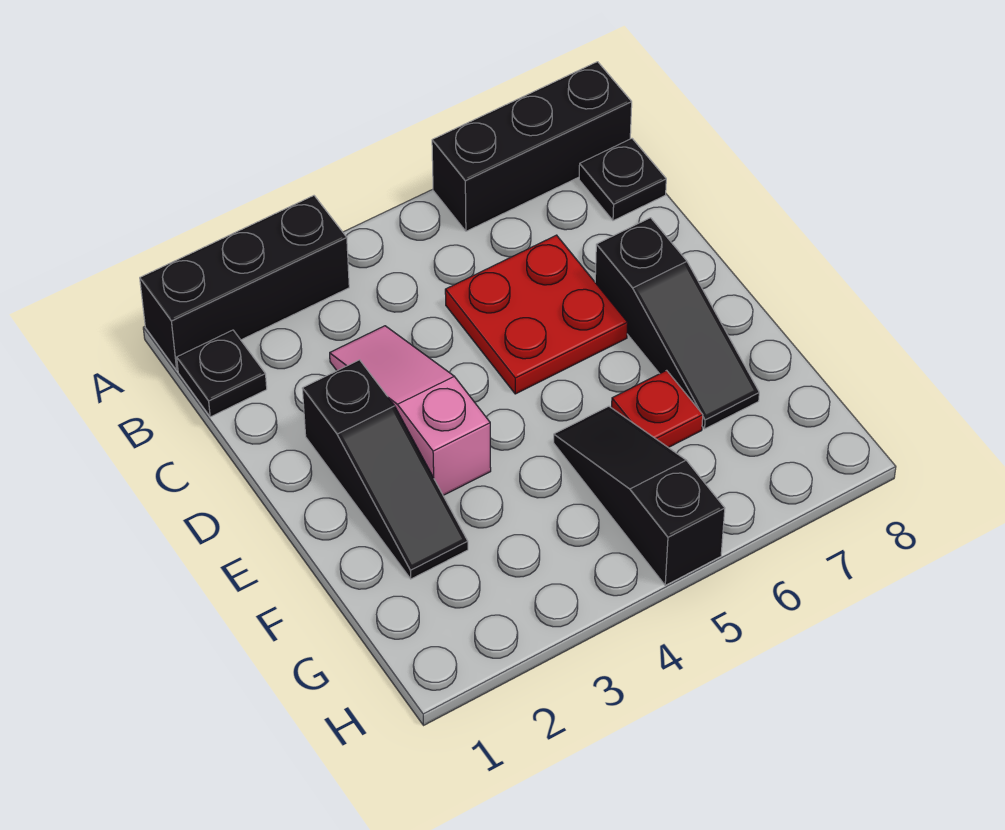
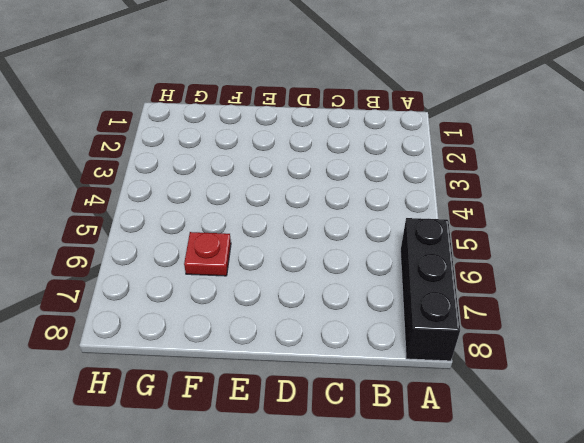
none -> black brick A1:A3 level 1
none -> black plate B1 level 1

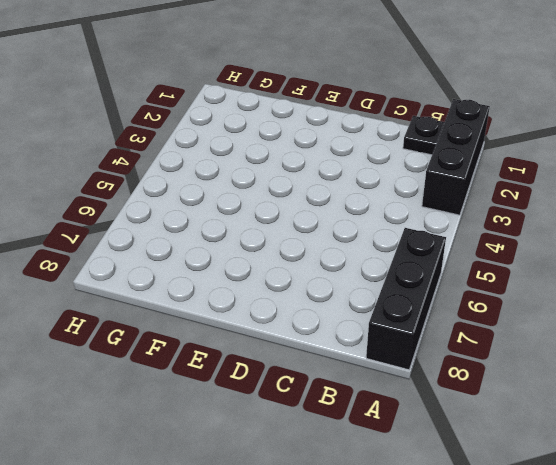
none -> black plate B8 level 1
none -> pink slope C3:E3 level 1 top E

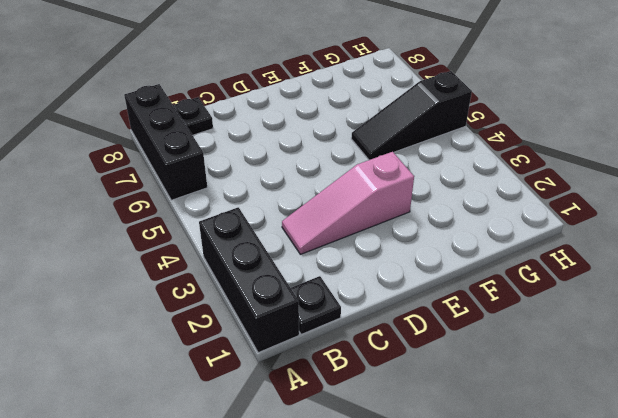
none -> red plate C5:D6 level 1
none -> black slope D2:F2 level 1 top D

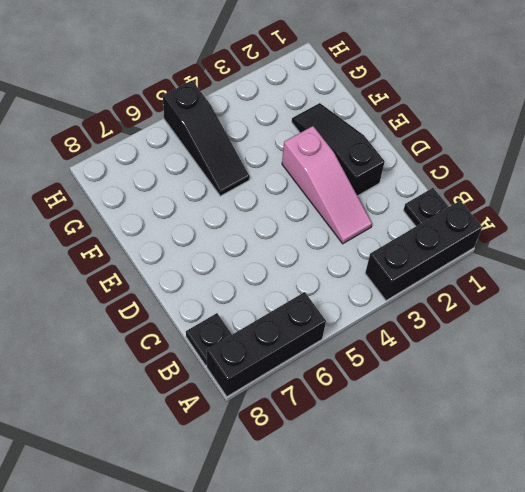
none -> red plate C5:D6 level 1
none -> black slope D7:F7 level 1 top D

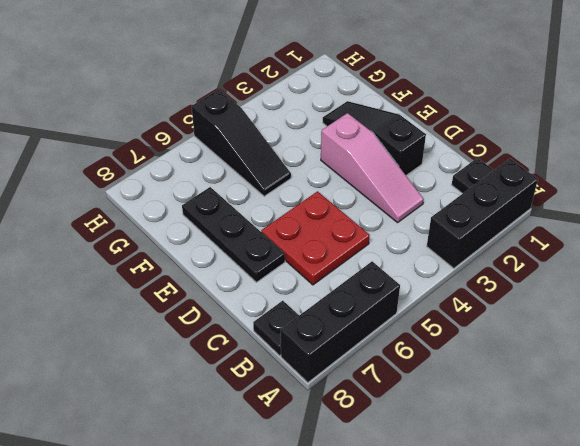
black plate D7:F7 level 1 -> black slope D7:F7 level 1 top D
none -> red plate F6 level 1

